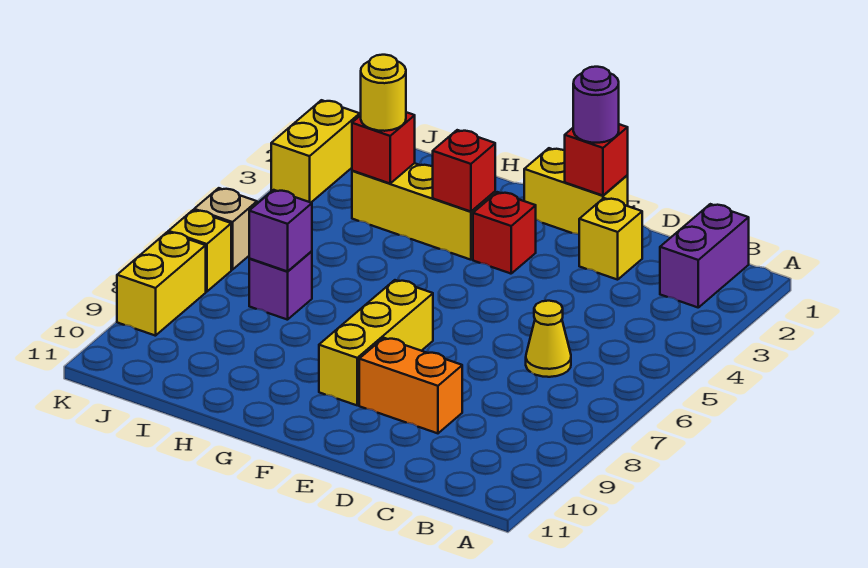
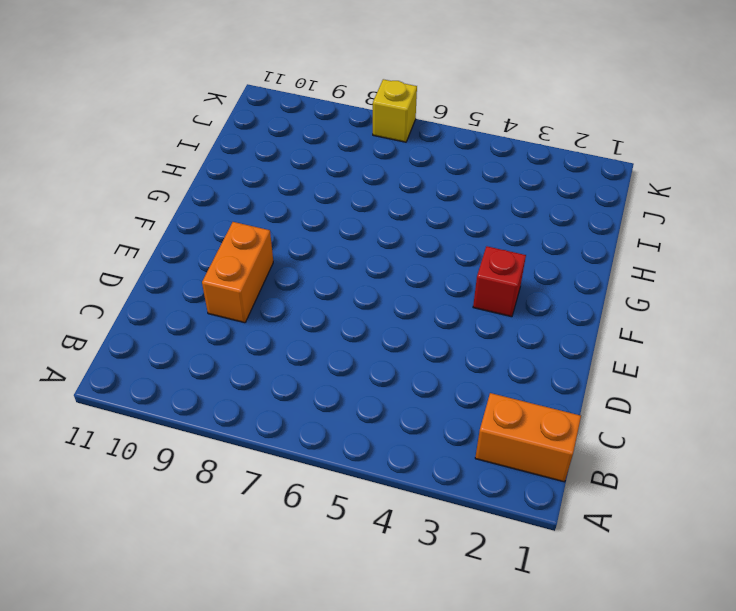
orange brick B1:B2 level 1 -> purple brick B1:B2 level 1
none -> yellow cone C6 level 1
none -> yellow brick D2 level 1
none -> yellow brick E1:F1 level 1

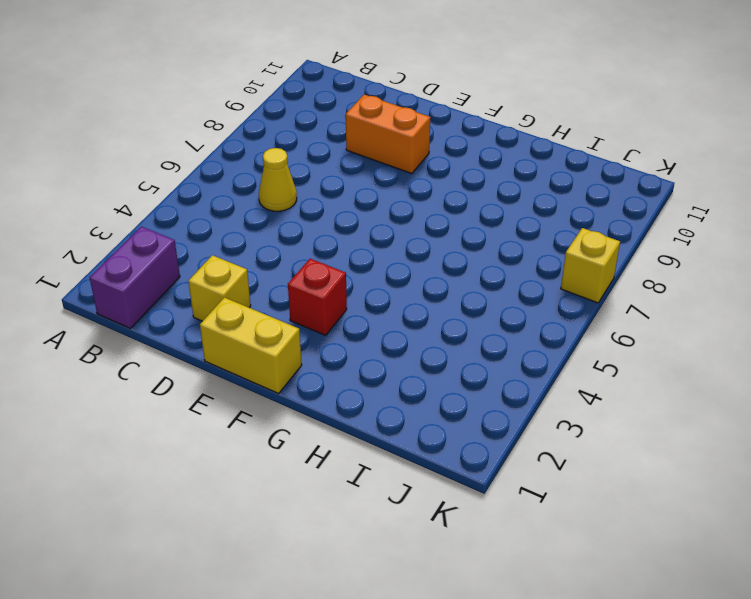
none -> yellow brick F7:F9 level 1
none -> yellow brick G3:I3 level 1
none -> purple brick I7 level 1

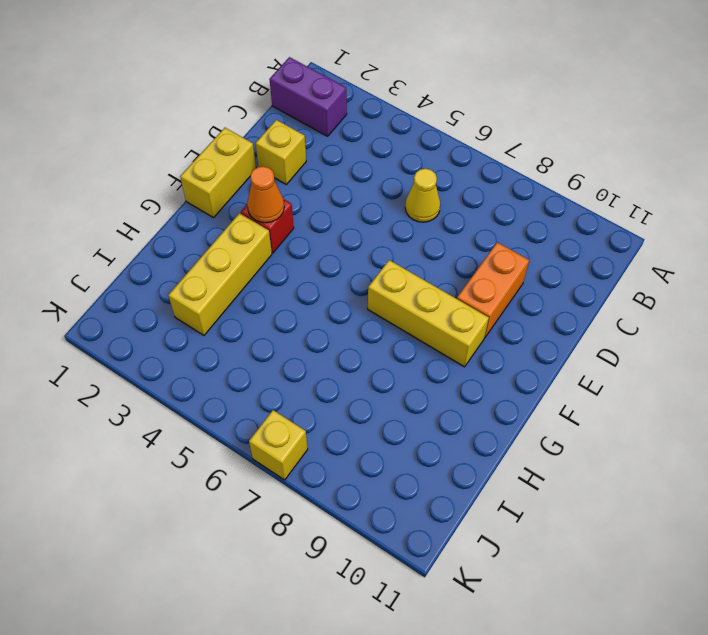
orange cone F3 level 2 -> none
none -> purple brick I7 level 1
none -> yellow brick K2:K3 level 1
none -> tan brick K6 level 1

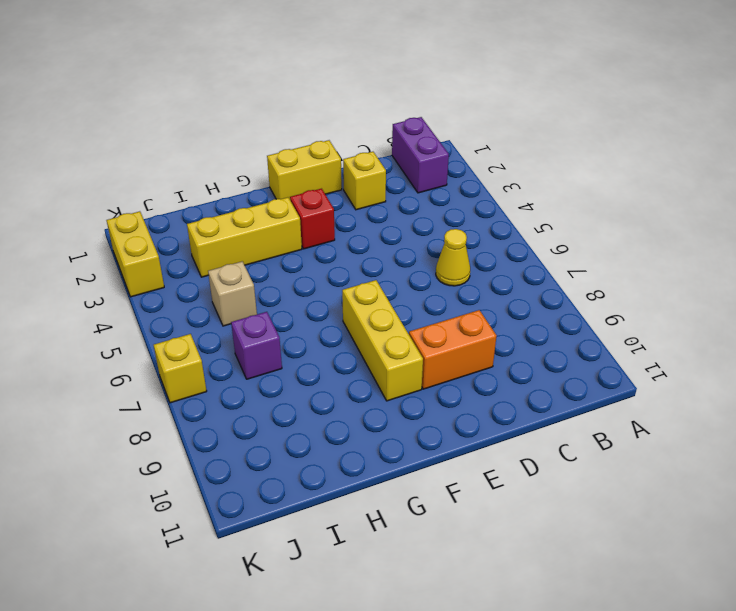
tan brick I5 level 1 -> tan brick K6 level 1
none -> yellow brick K8:K9 level 1
none -> red brick E1 level 2
none -> red brick G3 level 2

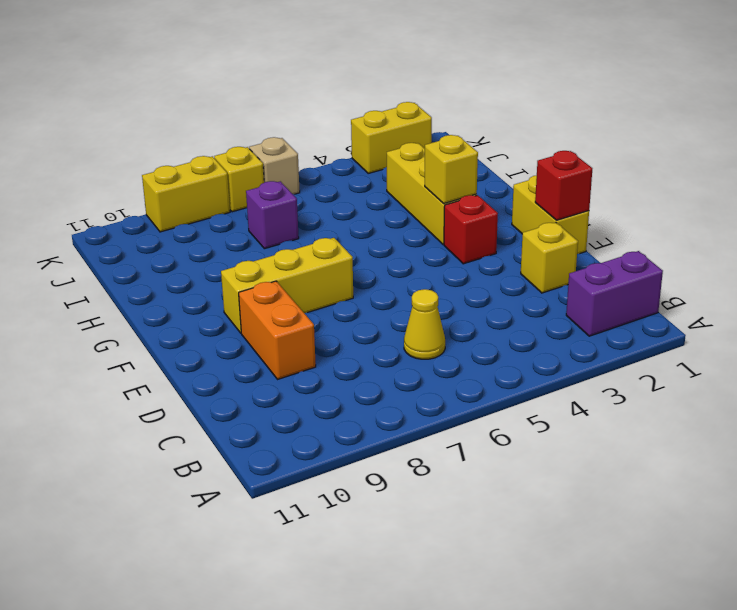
yellow brick G3 level 2 -> red brick G3 level 2
none -> red brick I3 level 2
none -> purple brick I7 level 2
none -> purple round brick E1 level 3

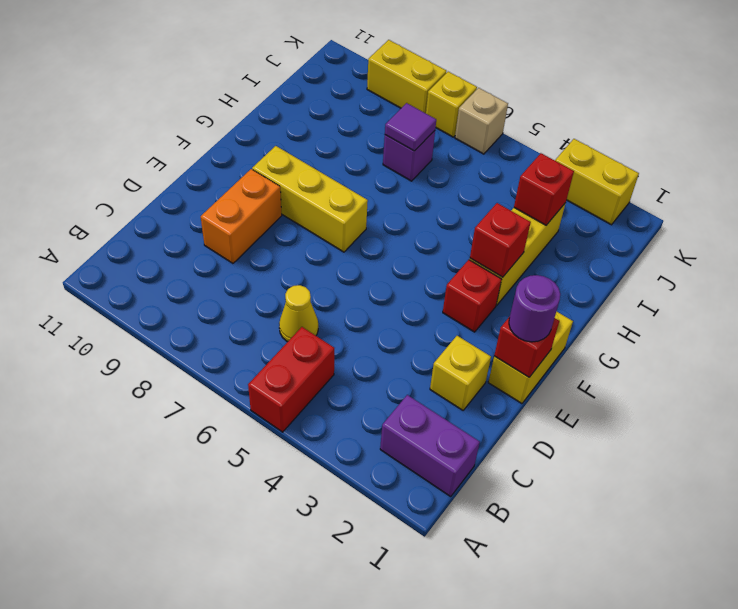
red brick A5:B5 level 1 -> none
purple tile I7 level 2 -> purple brick I7 level 2
none -> yellow round brick I3 level 3

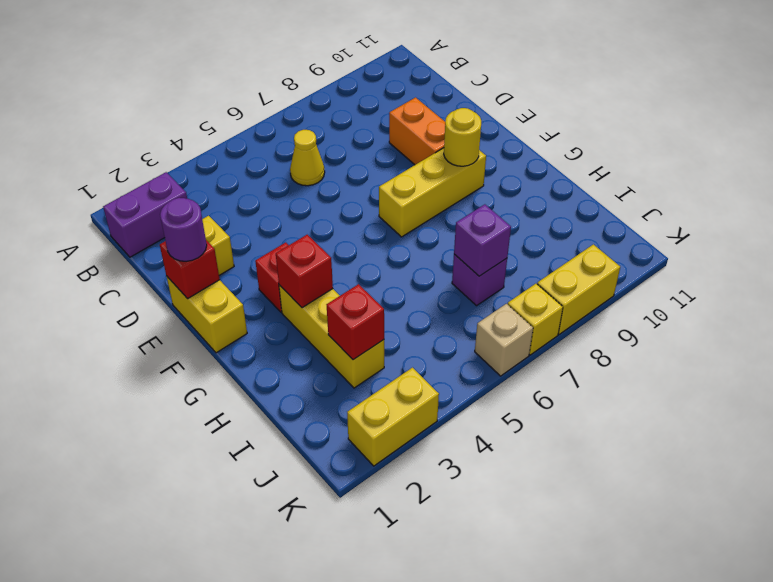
yellow round brick F9 level 2 -> yellow round brick I3 level 3

